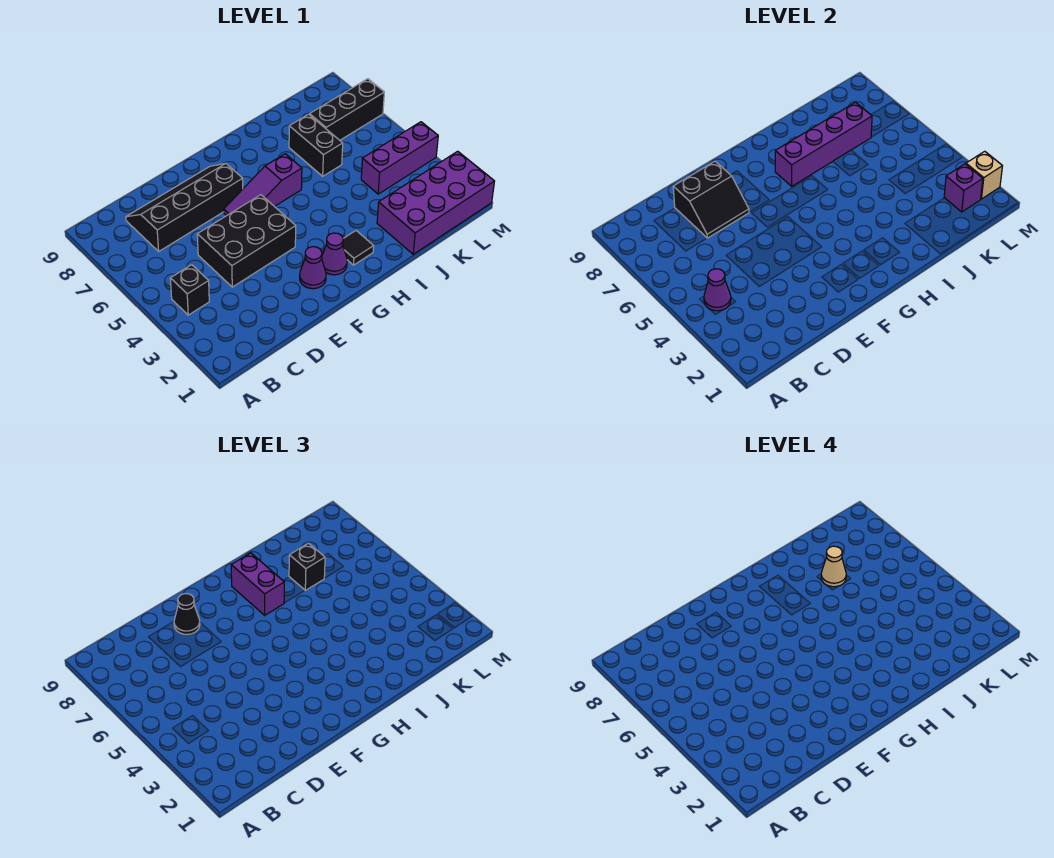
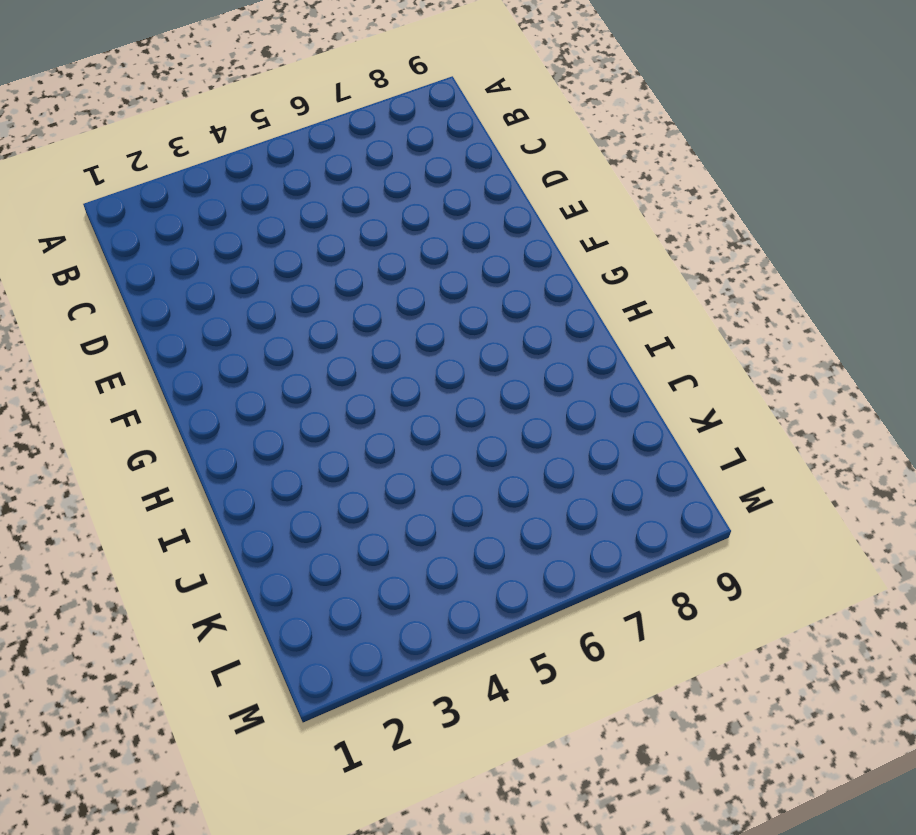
none -> black brick B4 level 1
none -> black slope C7:F8 level 1 top 7
none -> black brick D4:F5 level 1

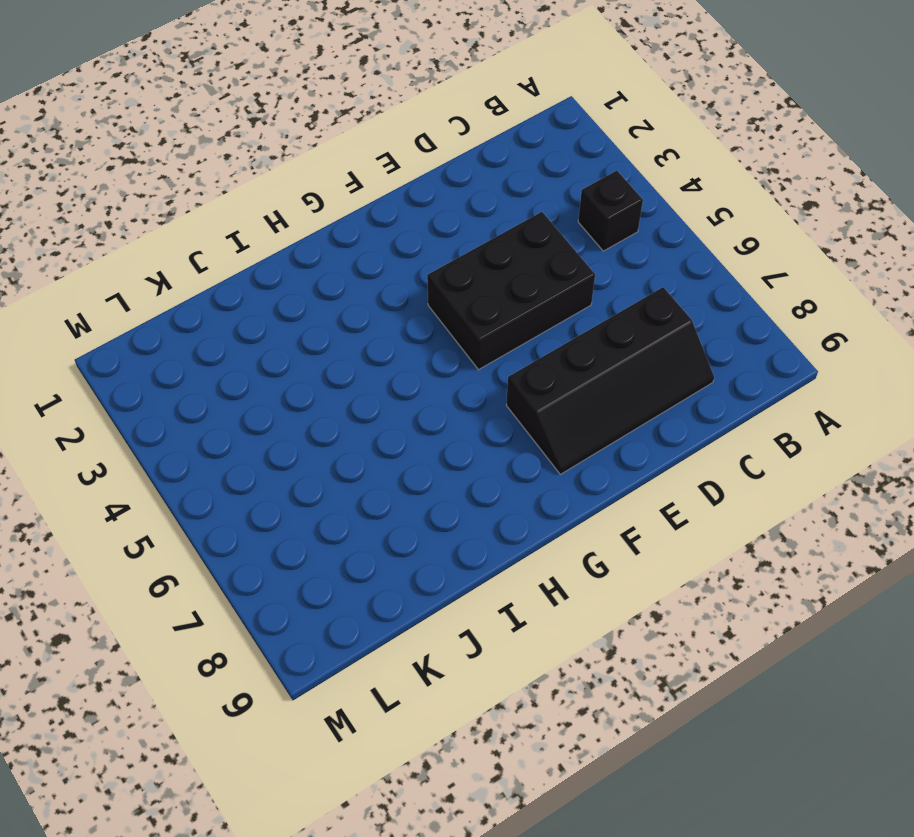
none -> purple cone F2 level 1
none -> purple slope F6:H6 level 1 top H
none -> purple cone G2 level 1

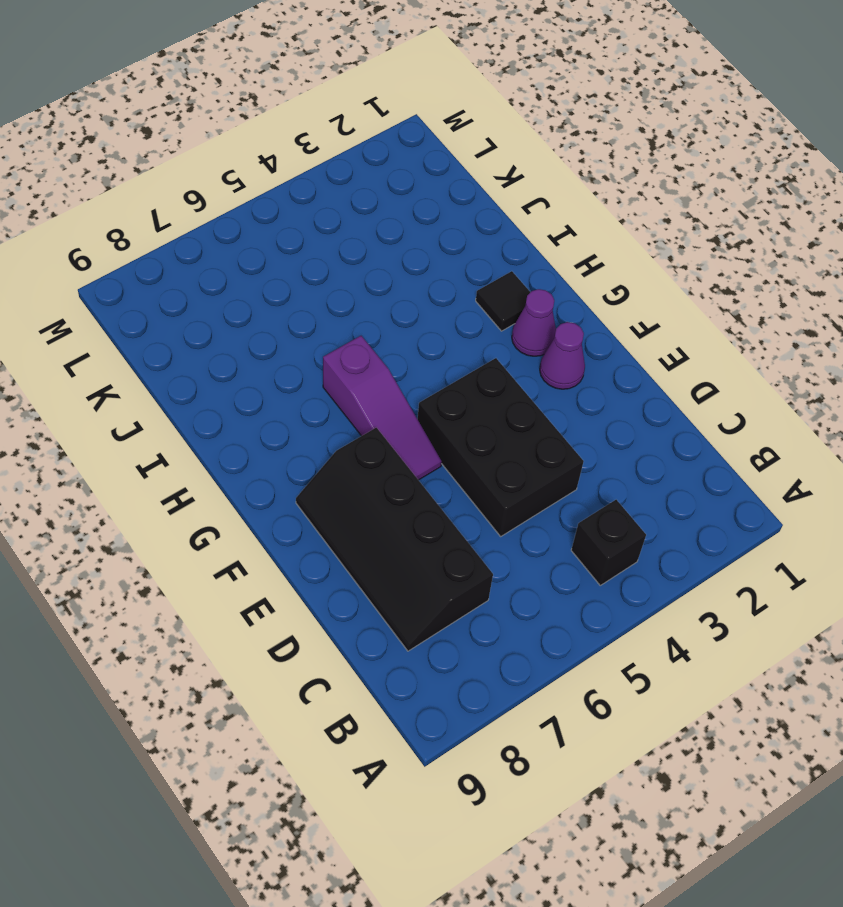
none -> purple brick J1:M2 level 1
none -> black brick J6:J7 level 1
none -> purple brick K4:M4 level 1

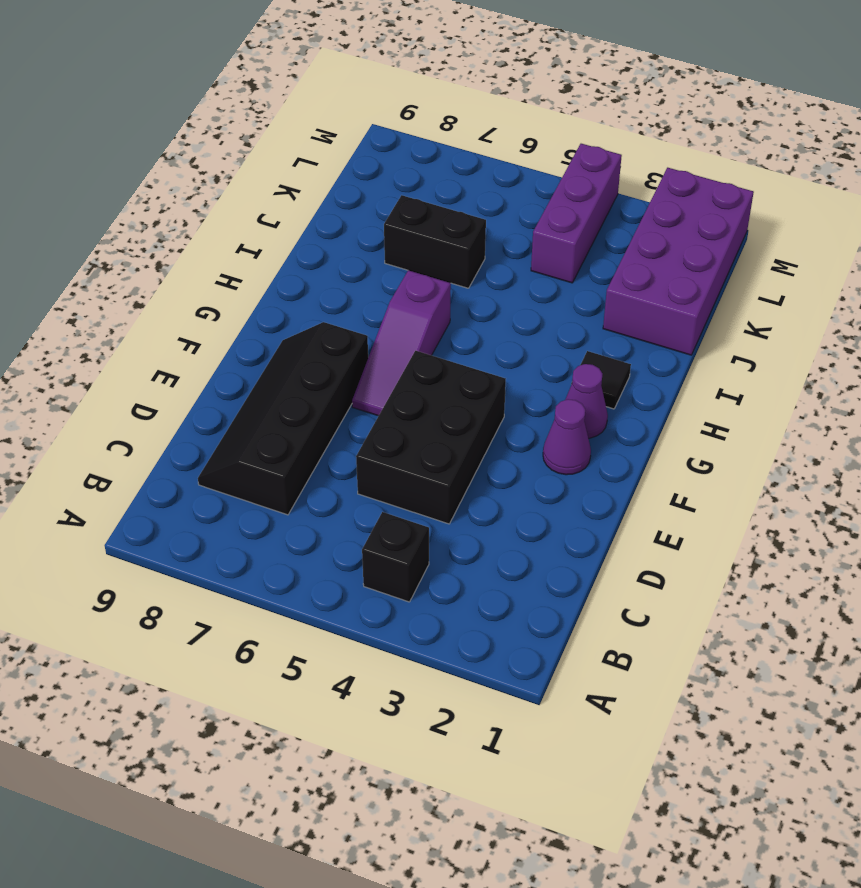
none -> black brick K7:M7 level 1
none -> purple cone B4 level 2
none -> black slope D7:E8 level 2 top 8

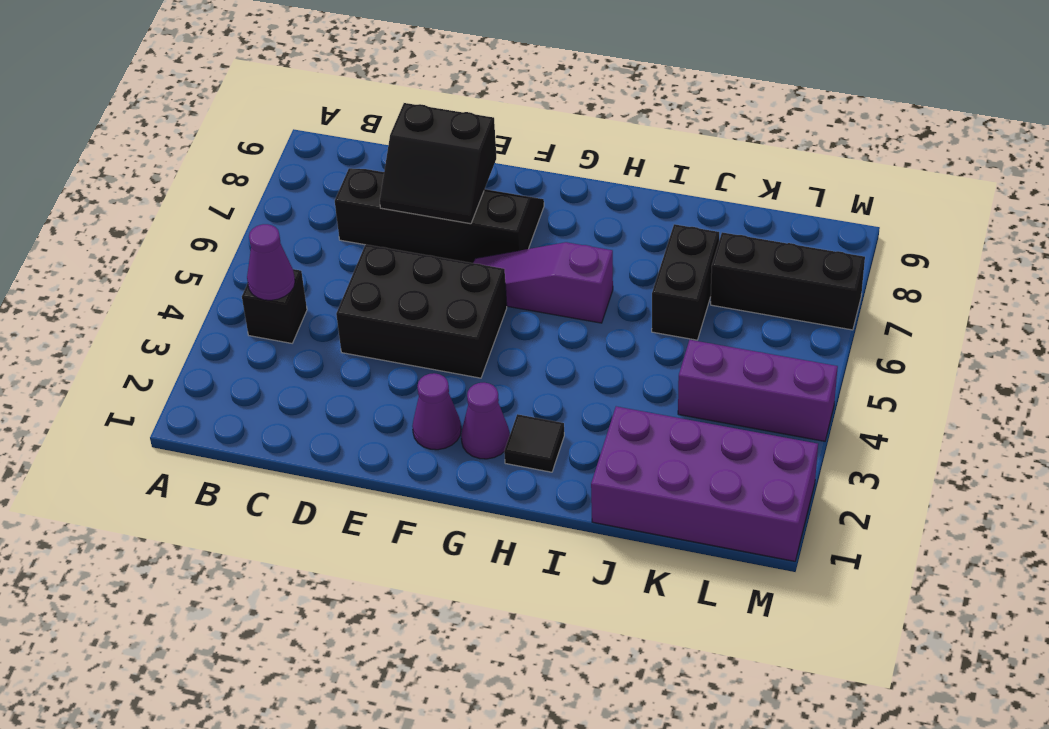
none -> purple brick H7:K7 level 2
none -> purple brick L2 level 2
none -> tan brick M2 level 2

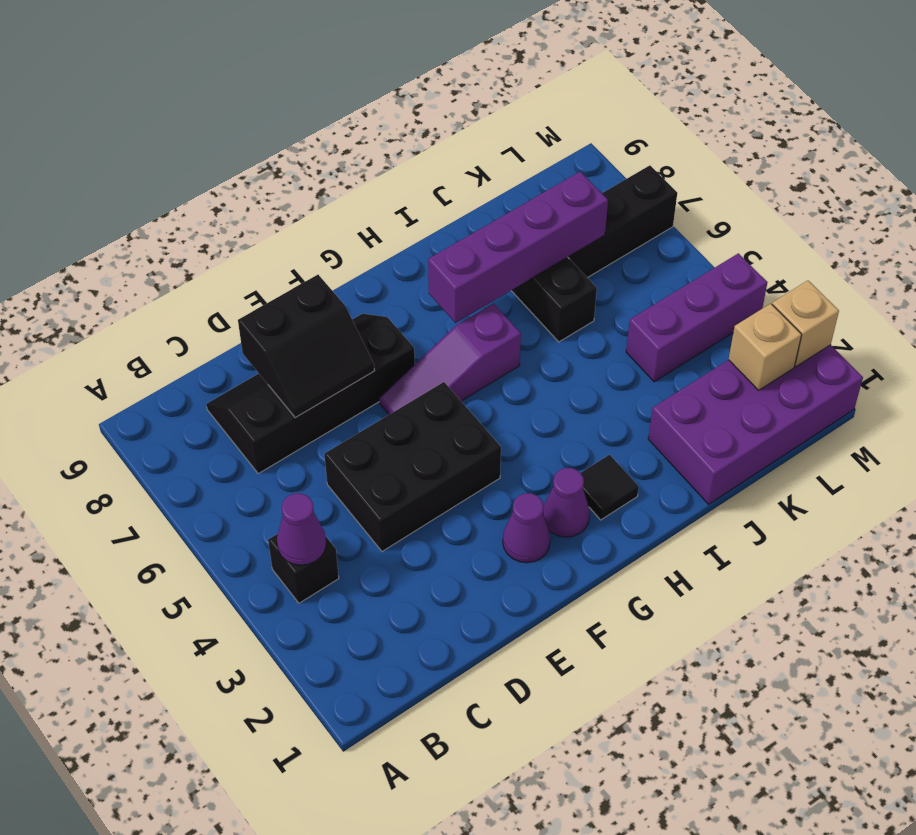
tan brick L2 level 2 -> purple brick L2 level 2
none -> black cone E8 level 3
none -> purple brick H7:H8 level 3
none -> black brick J7 level 3

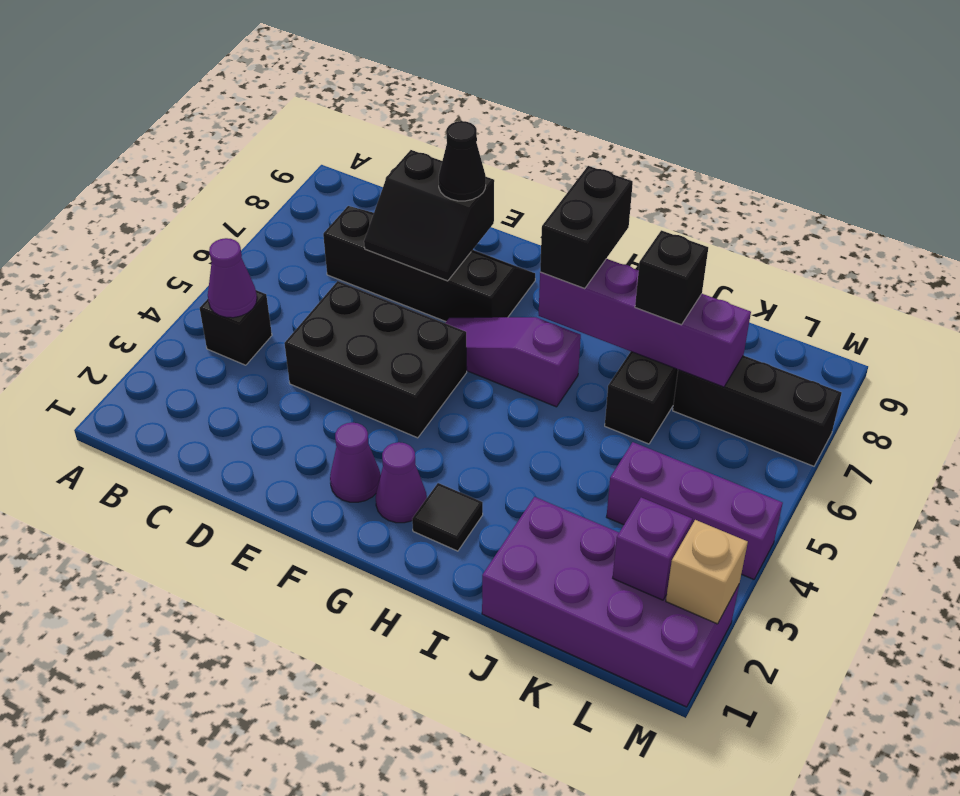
black brick H7:H8 level 3 -> purple brick H7:H8 level 3
none -> tan cone J7 level 4

